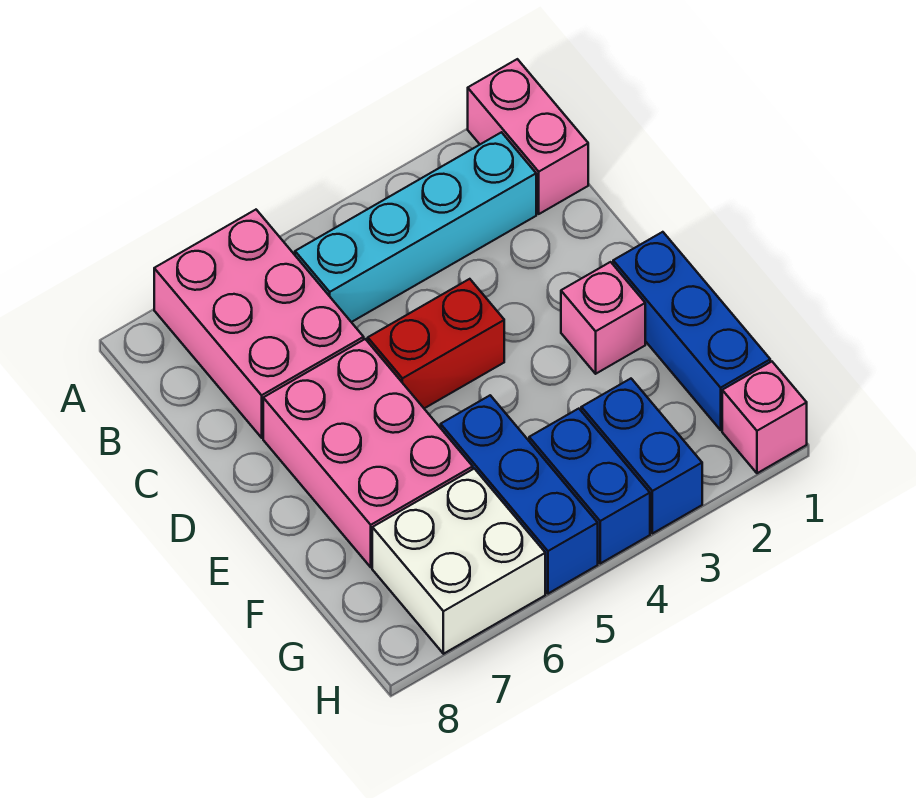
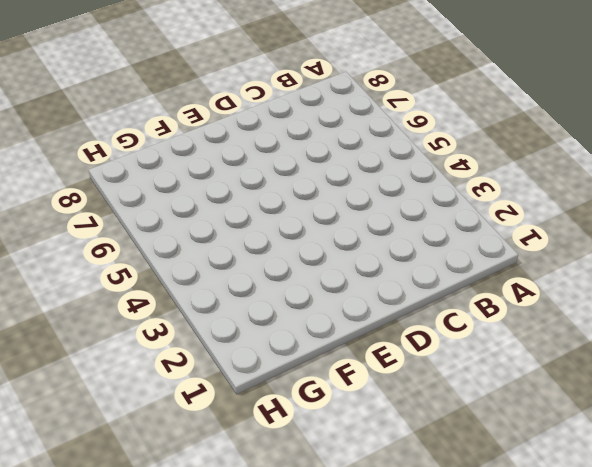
none -> pink brick A1:B1 level 1
none -> pink brick A6:C7 level 1
none -> cyan brick B2:B5 level 1

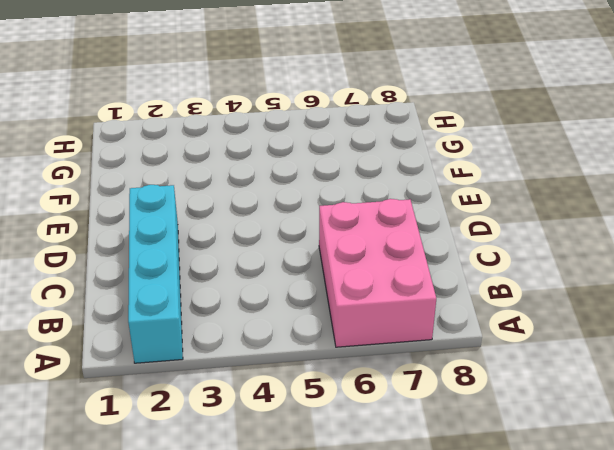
cyan brick A2:D2 level 1 -> cyan brick B2:B5 level 1
none -> pink brick A1:B1 level 1
none -> red brick D4:D5 level 1
none -> pink brick D6:F7 level 1

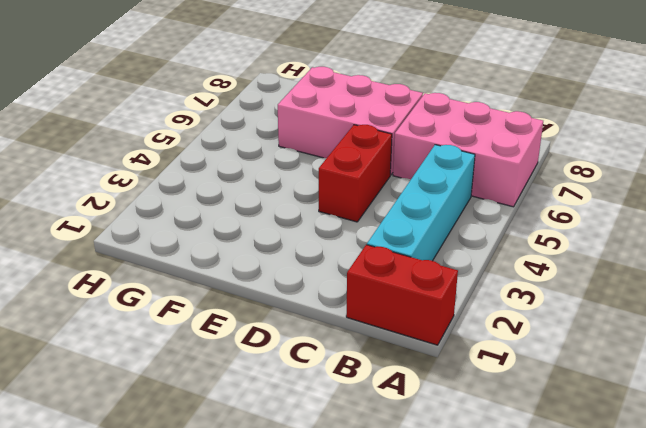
red brick A1:B1 level 1 -> pink brick A1:B1 level 1
none -> blue brick E1:G1 level 1
none -> pink brick E2 level 1
none -> blue brick F5:H5 level 1

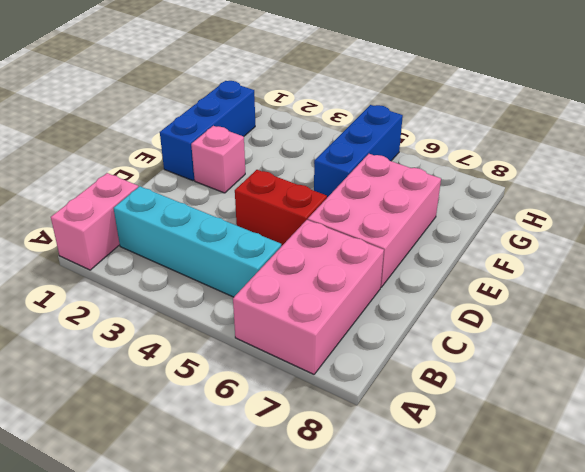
none -> blue brick G3:H3 level 1
none -> blue brick G4:H4 level 1
none -> white brick G6:H7 level 1

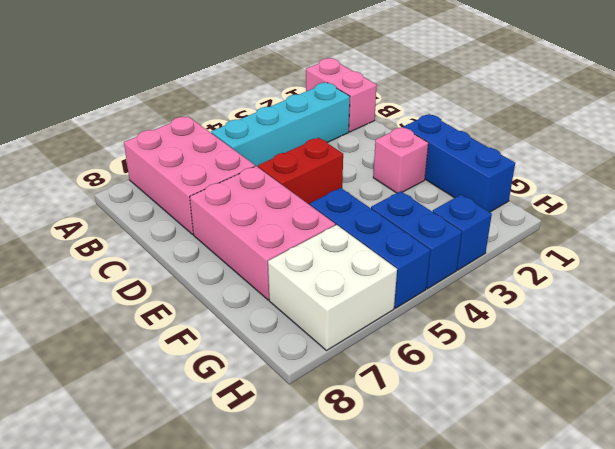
blue brick H3 level 1 -> blue brick G3:H3 level 1
none -> pink brick H1 level 1

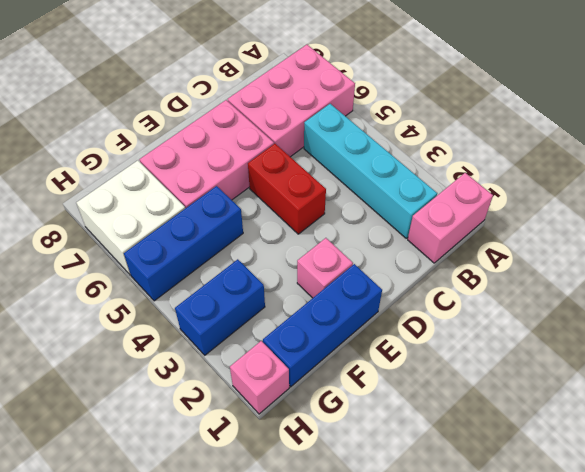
none -> blue brick G4:H4 level 1

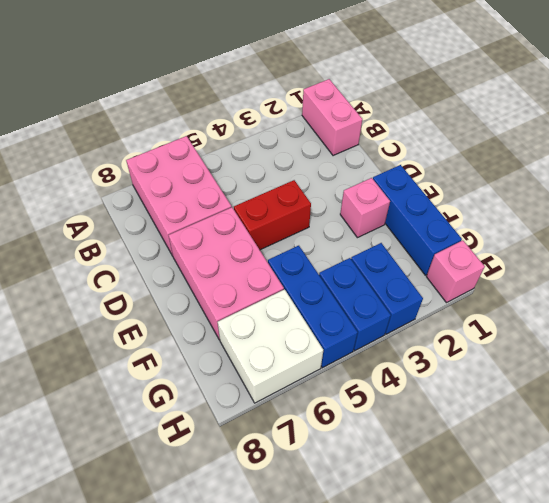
none -> cyan brick B2:B5 level 1

